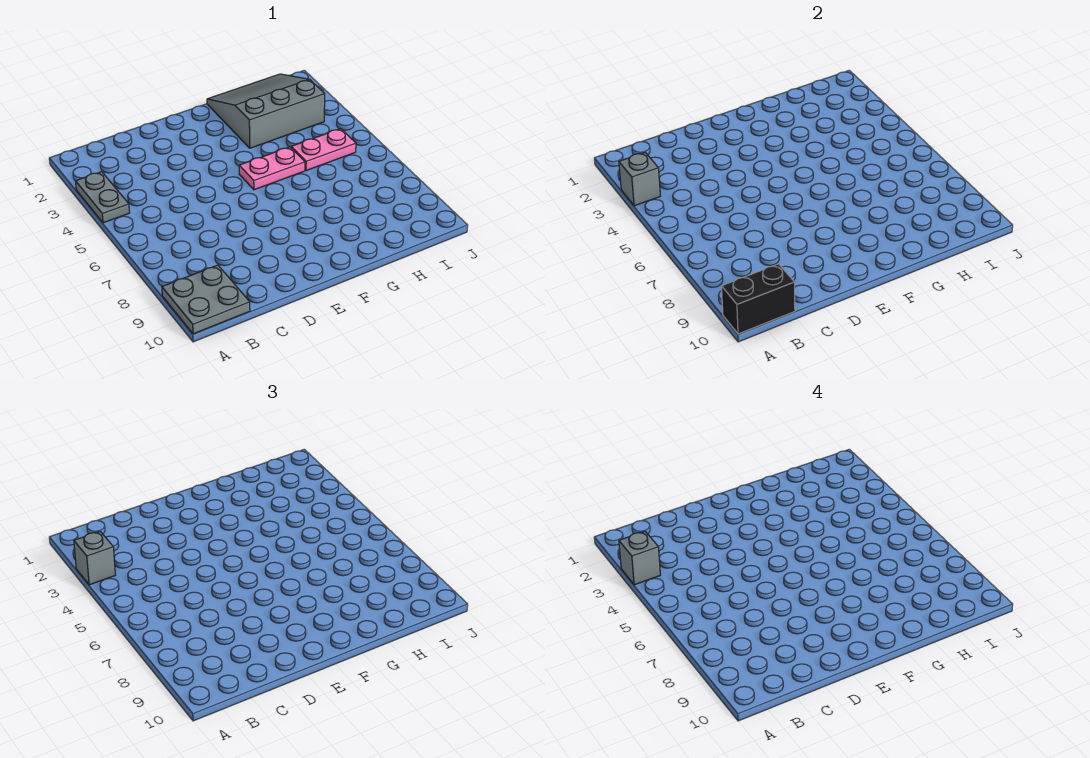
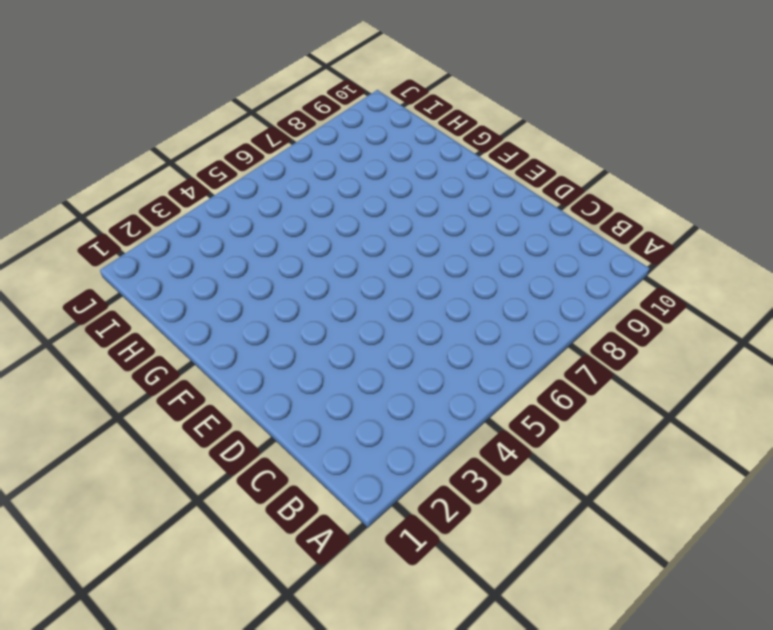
none -> grey plate A3:A4 level 1
none -> grey plate A9:B10 level 1

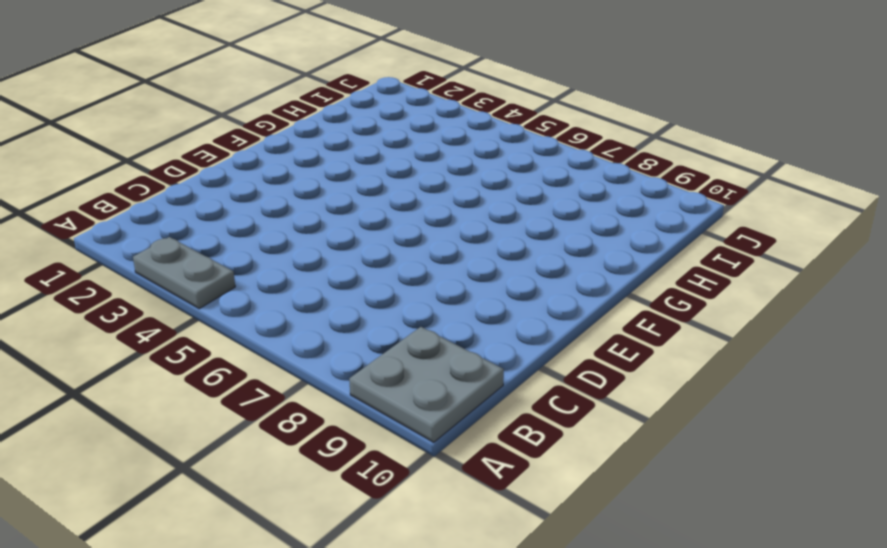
none -> pink plate F5:G5 level 1
none -> grey slope G1:I3 level 1 top 3

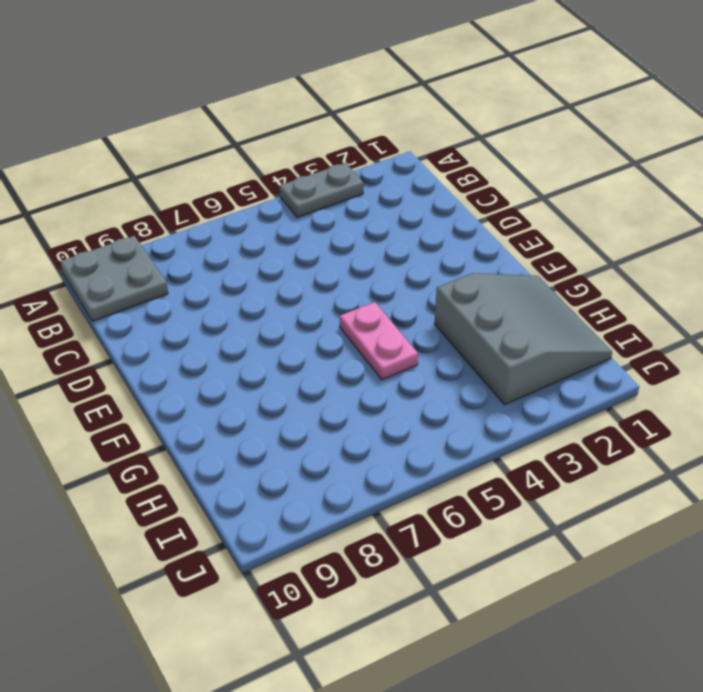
none -> pink plate H5:I5 level 1
none -> grey brick A3 level 2

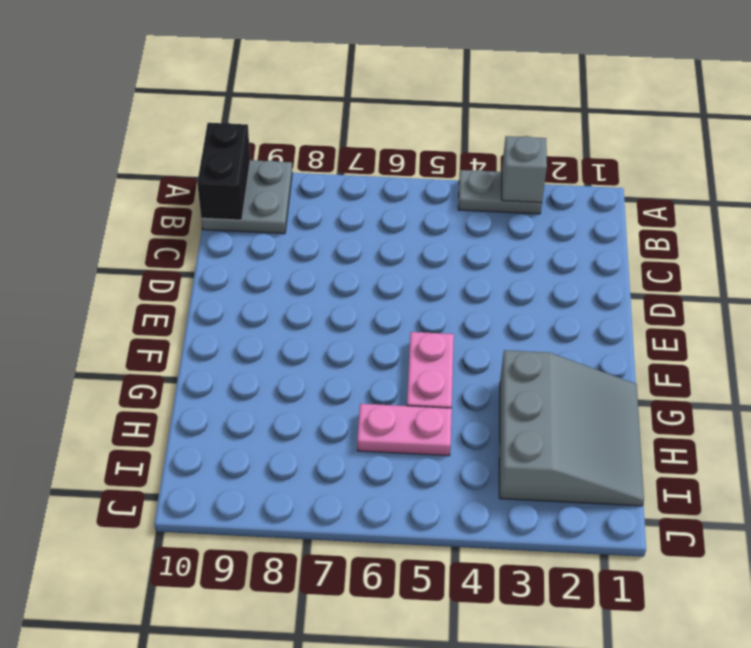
pink plate H5:H6 level 1 -> pink plate H5:I5 level 1
none -> grey brick A3 level 3
none -> grey brick A3 level 4

